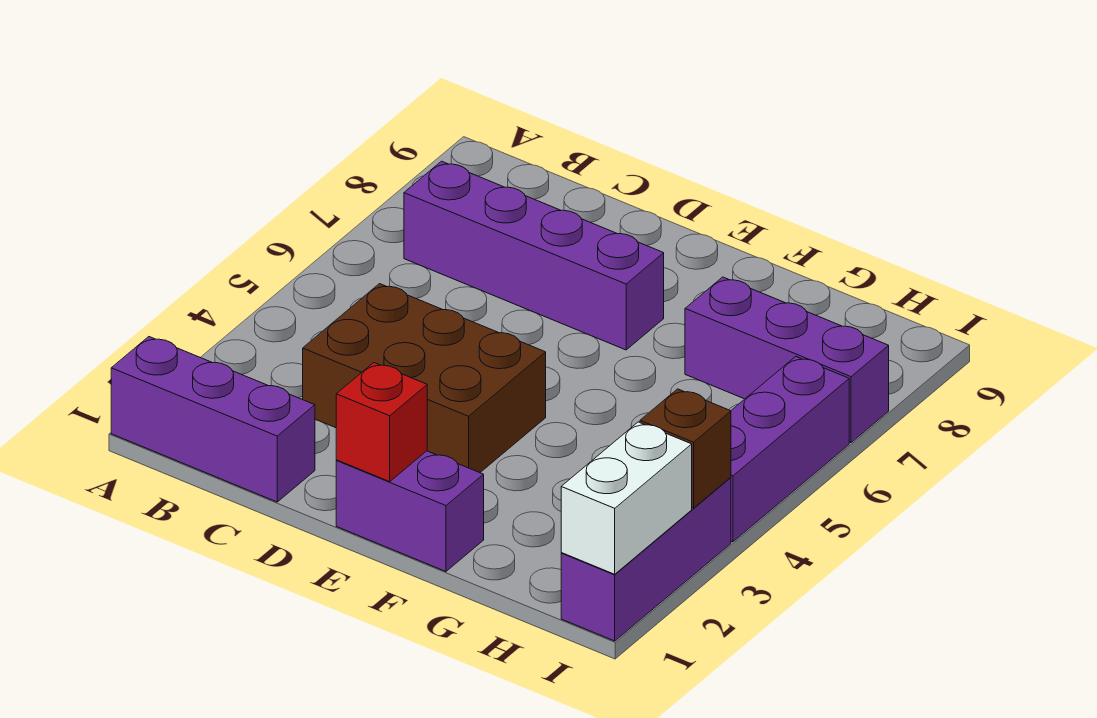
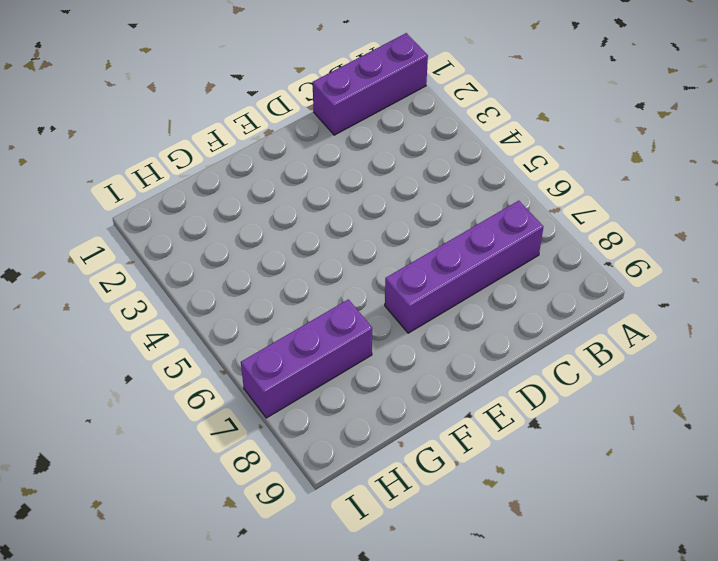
none -> brown brick C3:E4 level 1
none -> purple brick E1:F1 level 1

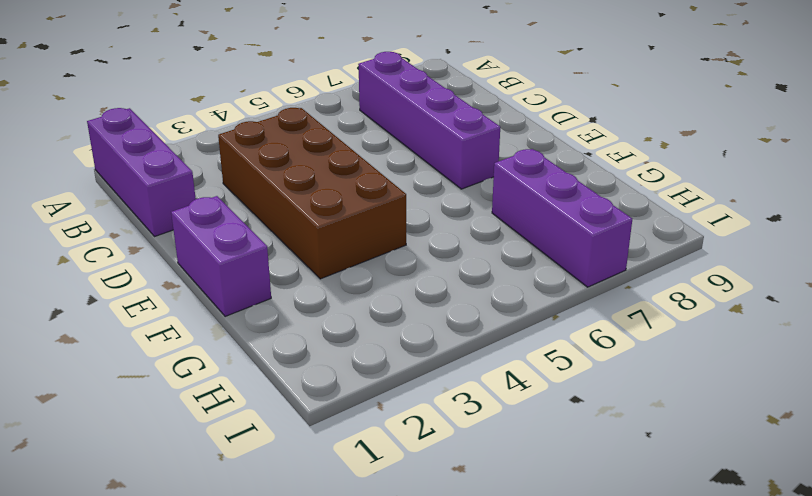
brown brick C3:F4 level 1 -> brown brick C3:E4 level 1
none -> purple brick I1:I3 level 1
none -> purple brick I4:I6 level 1

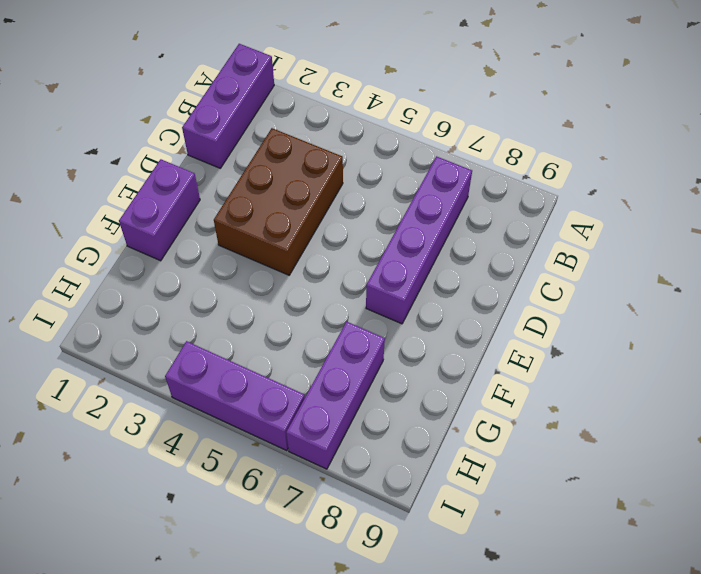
none -> purple brick I1:I3 level 1
none -> red brick E1 level 2

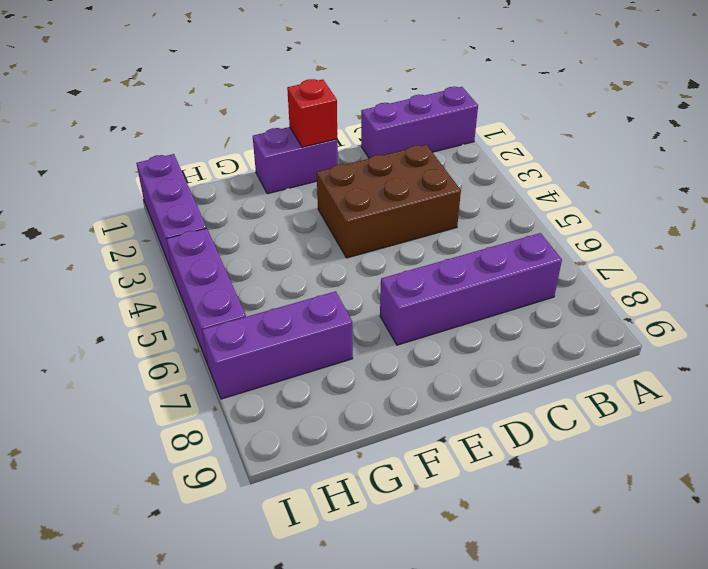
none -> white brick I1:I2 level 2
none -> brown brick I3 level 2

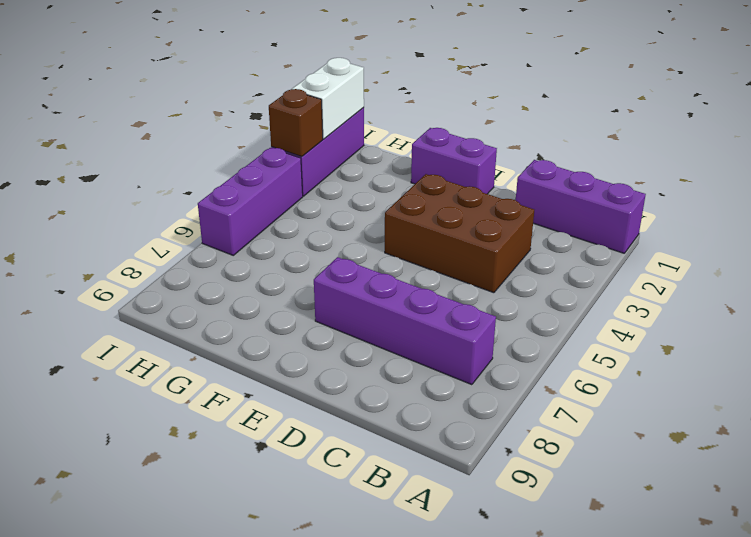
none -> purple brick G7:I7 level 1
none -> red brick E1 level 2

